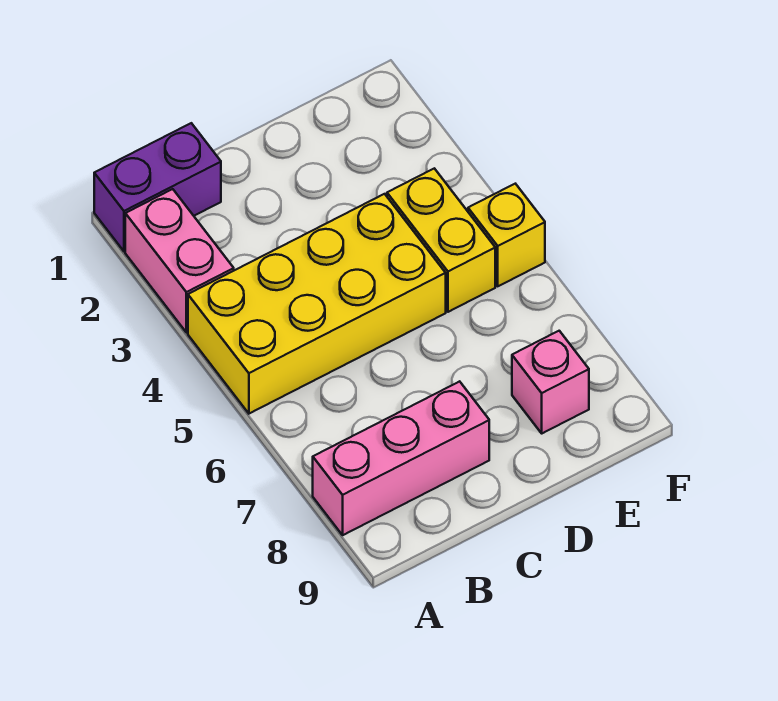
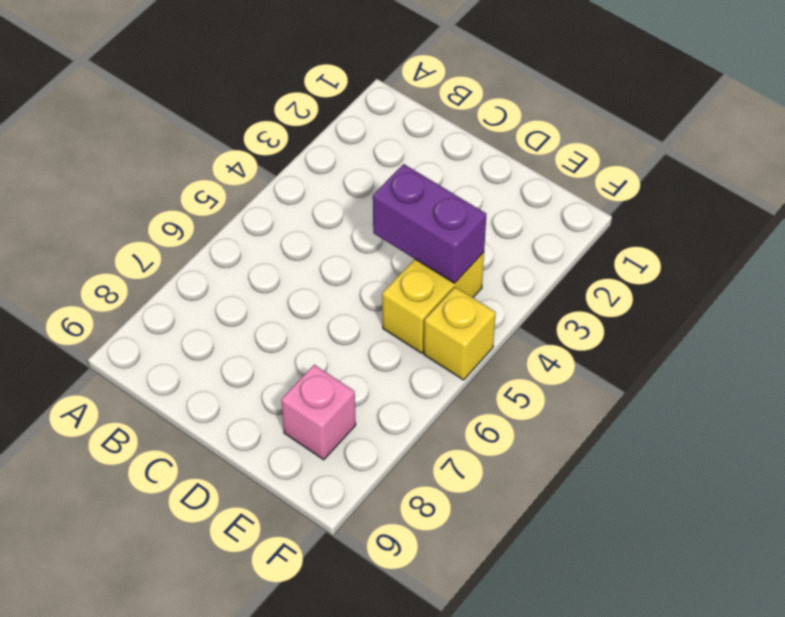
purple brick D4:E4 level 2 -> purple brick A1:B1 level 1
none -> pink brick A2:A3 level 1
none -> yellow brick A4:D5 level 1

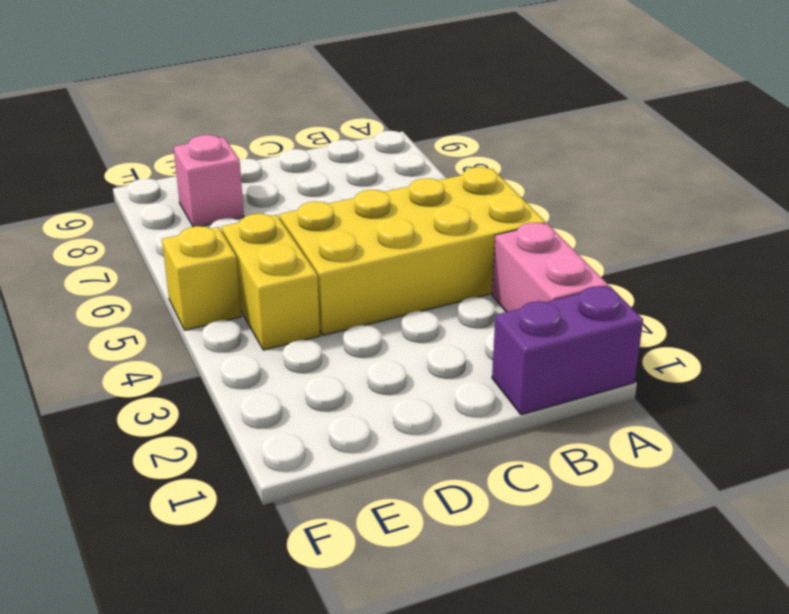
none -> pink brick A8:C8 level 1

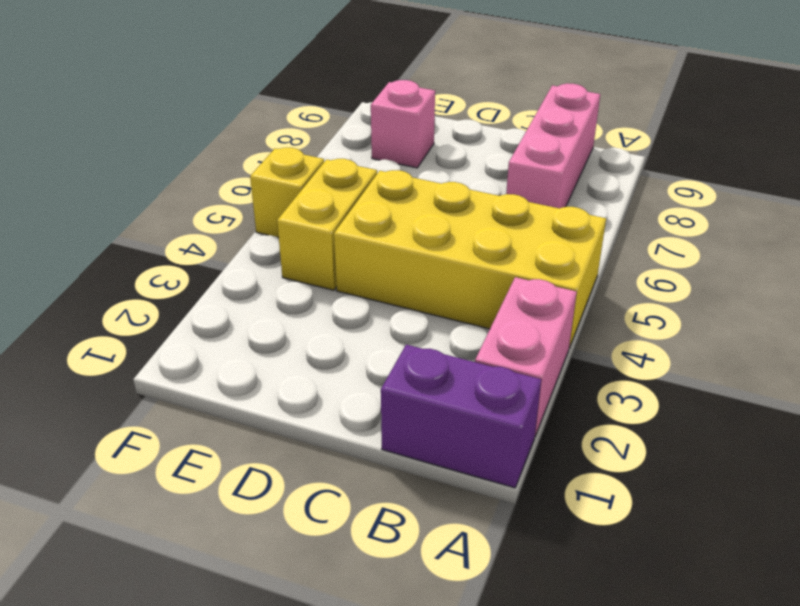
pink brick B7:B9 level 1 -> pink brick A8:C8 level 1

